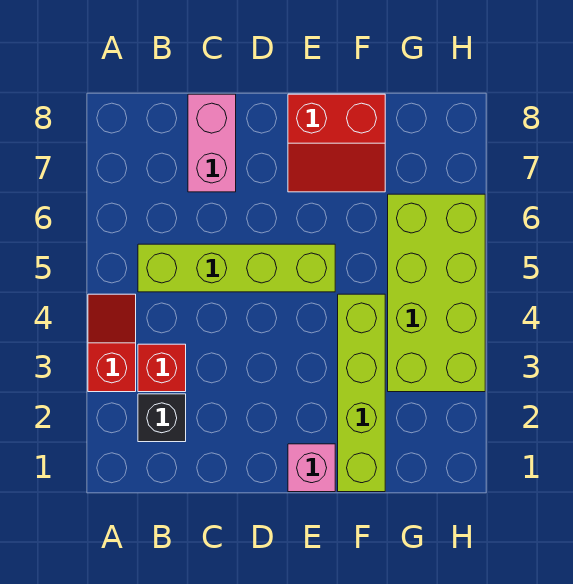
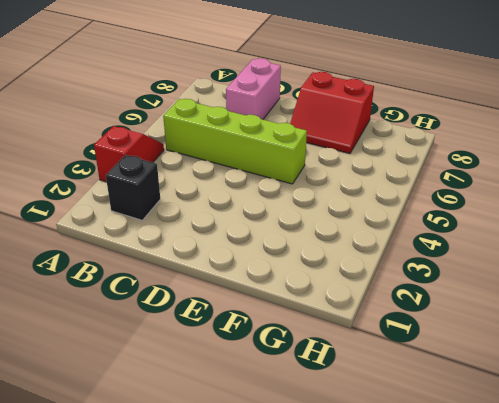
none -> red brick B3 level 1
none -> pink brick E1 level 1

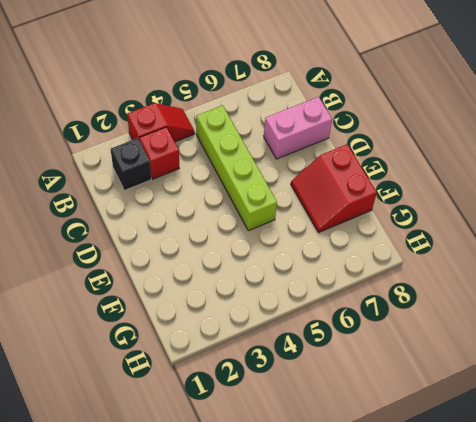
none -> pink brick E1 level 1
none -> lime brick F1:F4 level 1

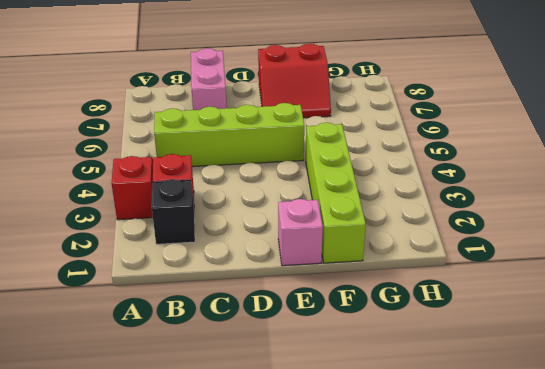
none -> lime brick G3:H6 level 1

